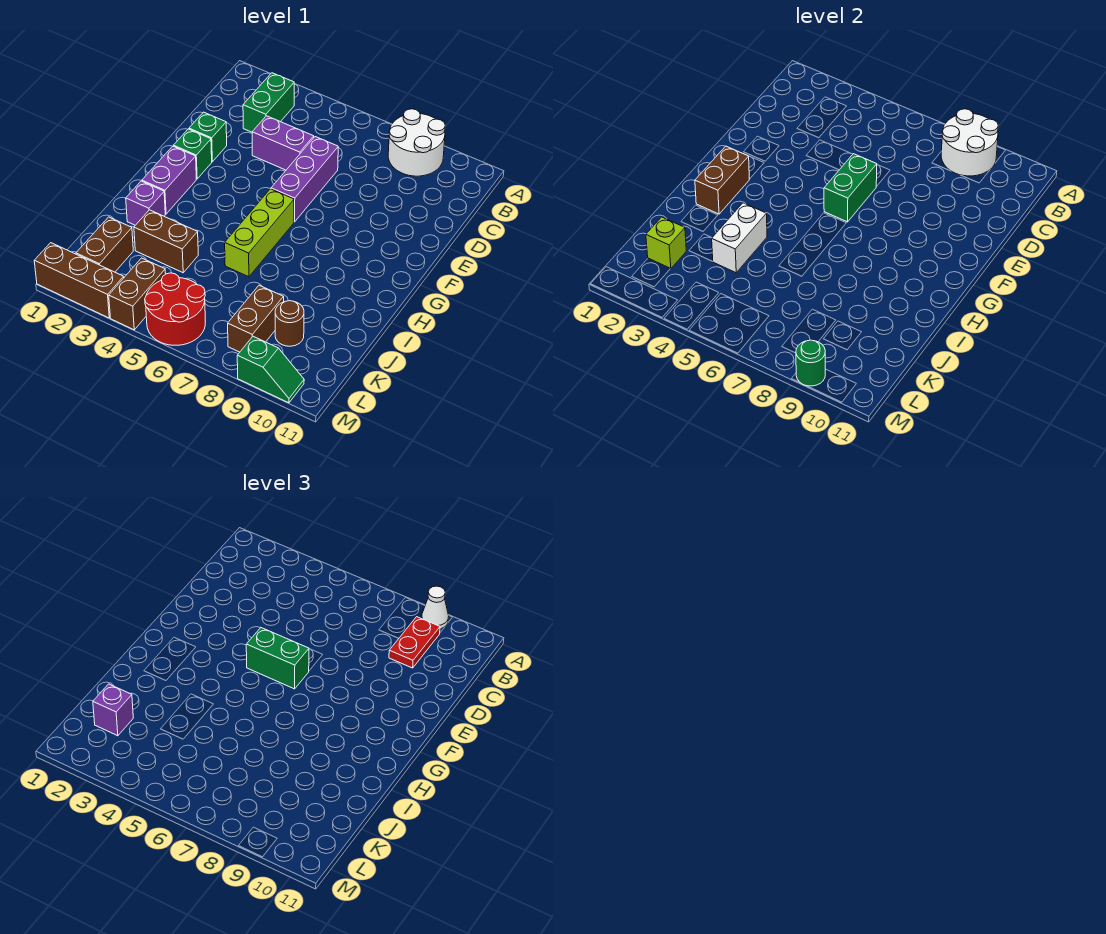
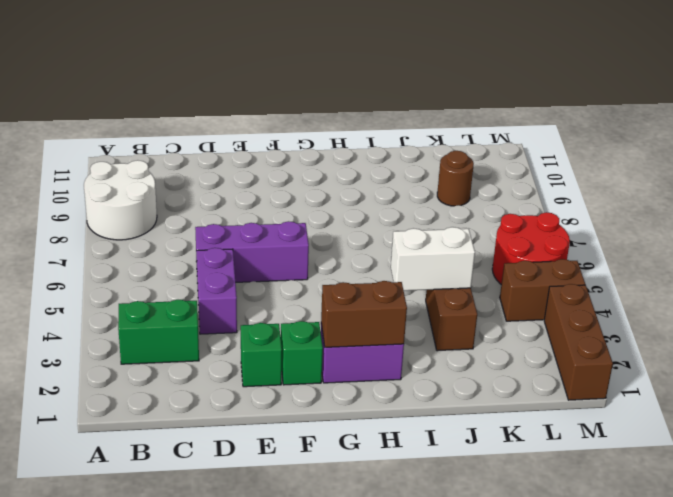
none -> lime brick G6:I6 level 1
none -> purple brick I2 level 1
none -> brown brick K2:L2 level 1

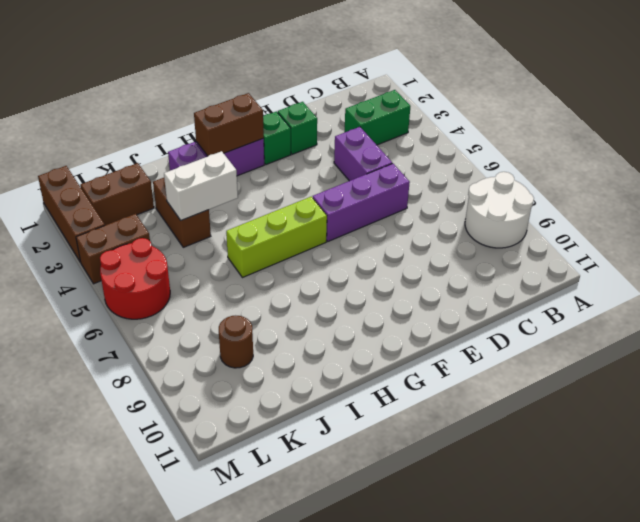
none -> brown brick K8:L8 level 1
none -> green slope M9:M10 level 1 top 9
none -> white round brick A8:B9 level 2

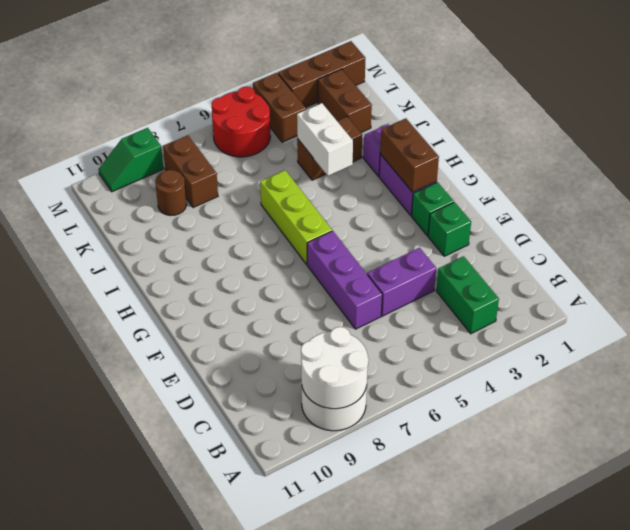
none -> green brick E6:F6 level 2
none -> lime brick K2 level 2
none -> green round brick M9 level 2

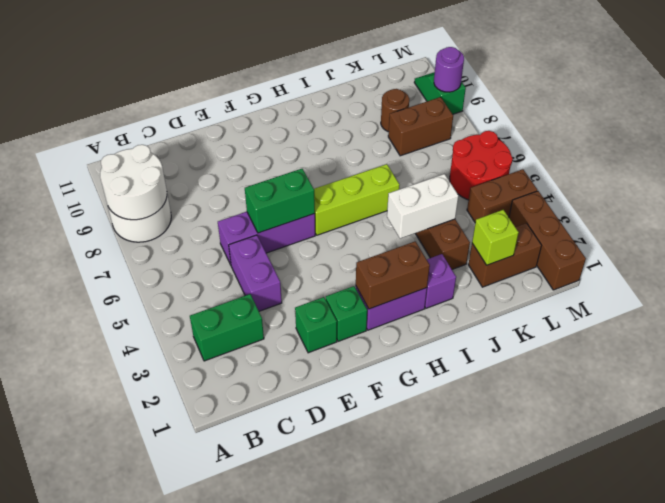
purple round brick M9 level 2 -> green round brick M9 level 2
none -> white cone A9 level 3
none -> red plate B9:C9 level 3
none -> green brick F5:F6 level 3

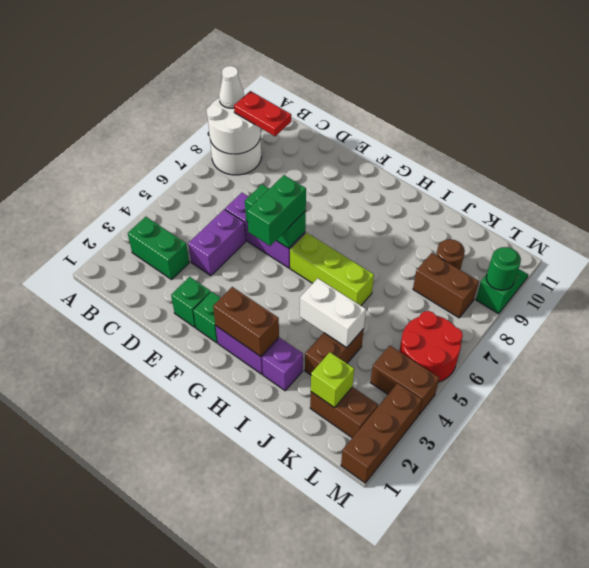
none -> purple brick K2 level 3

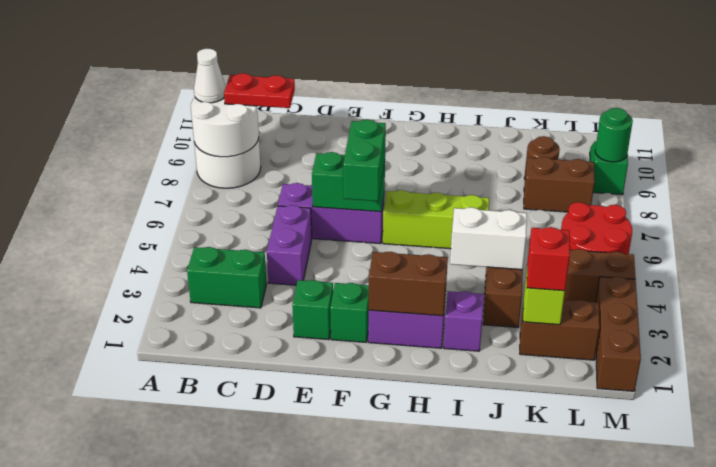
red brick K2 level 3 -> purple brick K2 level 3

